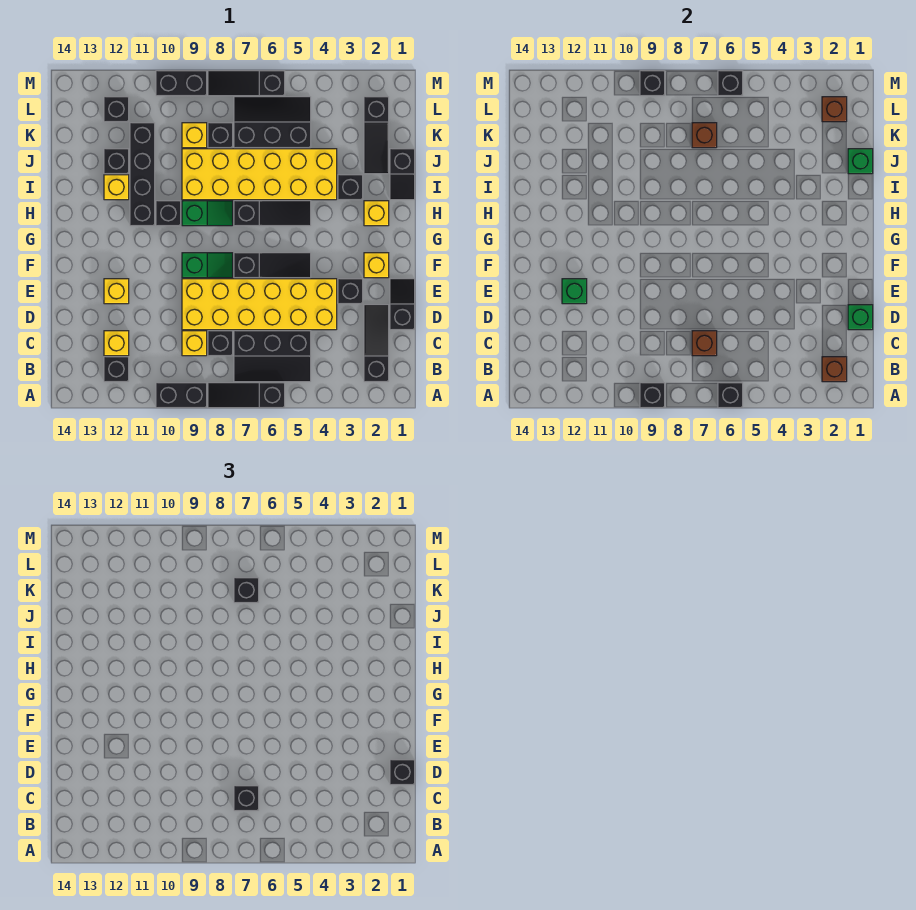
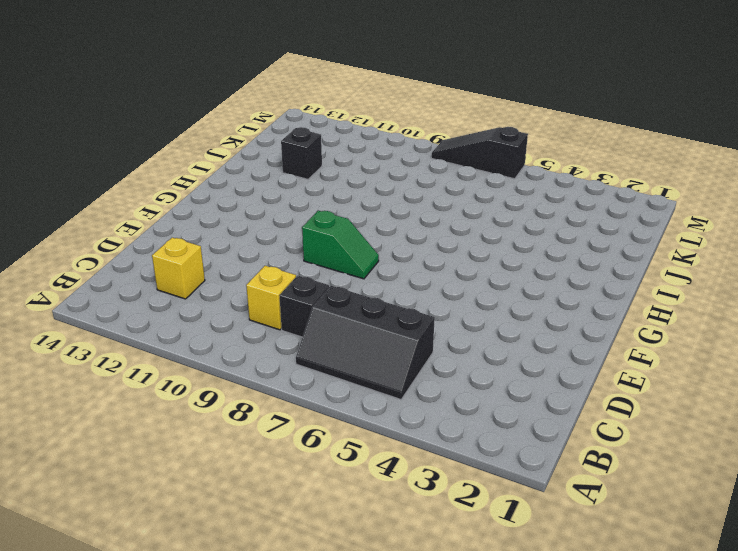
none -> black slope A6:A8 level 1 top 6
none -> black brick A9:A10 level 1
none -> black slope B2:D2 level 1 top B
none -> black brick B12 level 1

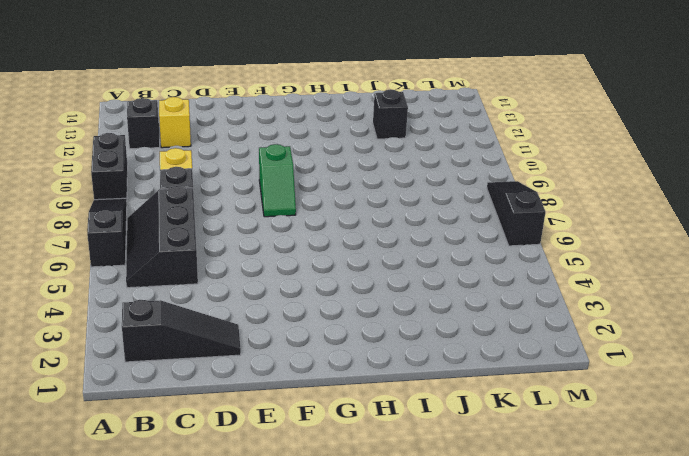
none -> black slope D1:E1 level 1 top D
none -> yellow brick D4:E9 level 1
none -> black brick E3 level 1
none -> yellow brick E12 level 1

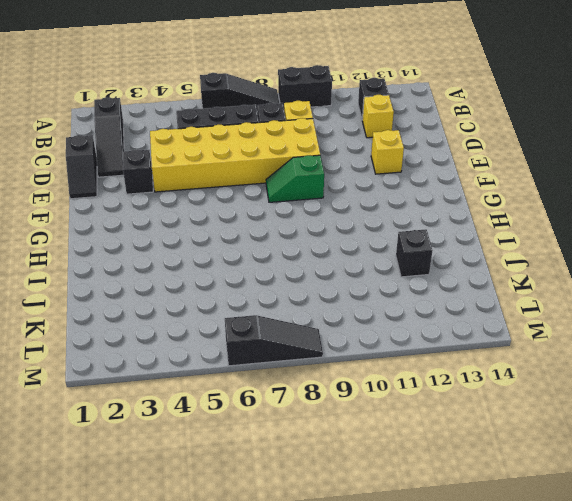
none -> yellow brick F2 level 1
none -> black slope F5:F7 level 1 top 7
none -> yellow brick H2 level 1
none -> black slope H5:H7 level 1 top 7

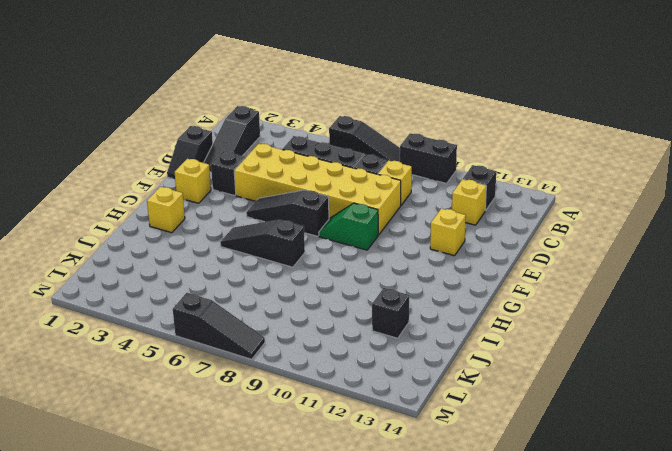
none -> green slope H8:H9 level 1 top 9
none -> black brick H10 level 1
none -> black brick H11:K11 level 1
none -> black slope I1:J1 level 1 top J

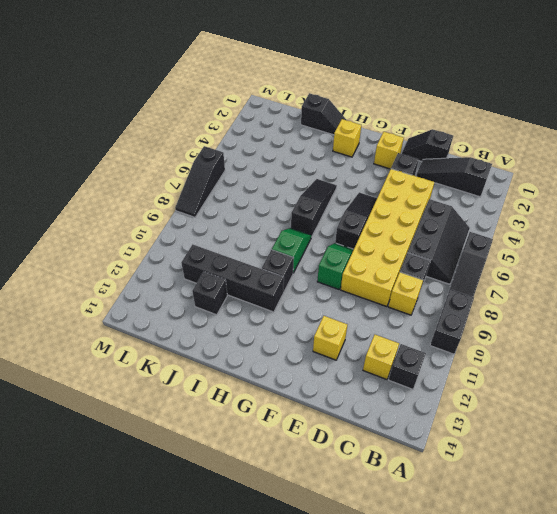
none -> black brick I3 level 1
none -> yellow brick I4:J9 level 1
none -> yellow brick I12 level 1
none -> black slope J2:L2 level 1 top L

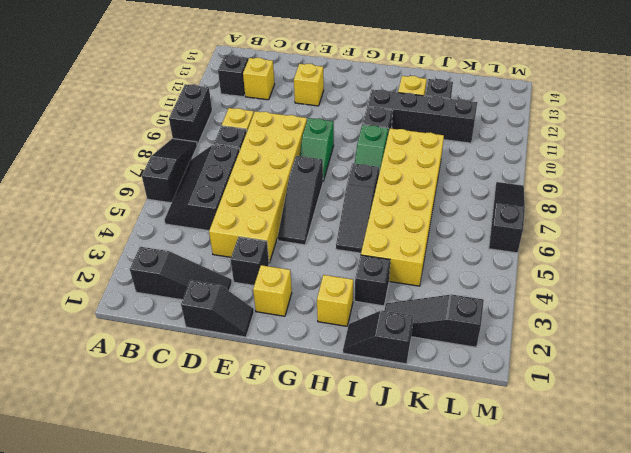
none -> black slope K5:L7 level 1 top K
none -> black brick K8 level 1
none -> yellow brick K9 level 1
none -> black brick L12 level 1

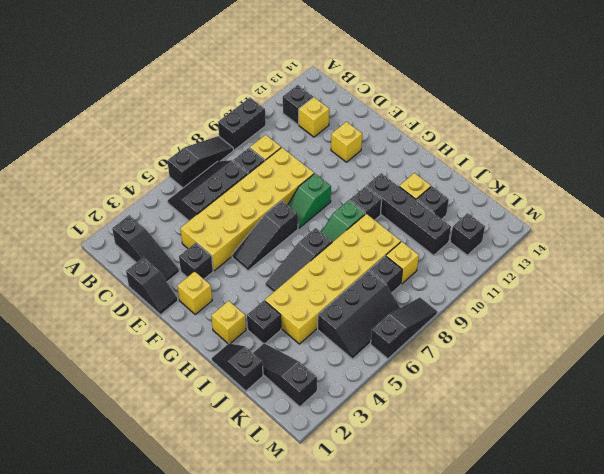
none -> black brick M9:M10 level 1
none -> black brick A6 level 2
none -> black brick A9 level 2
none -> brown brick B2 level 2

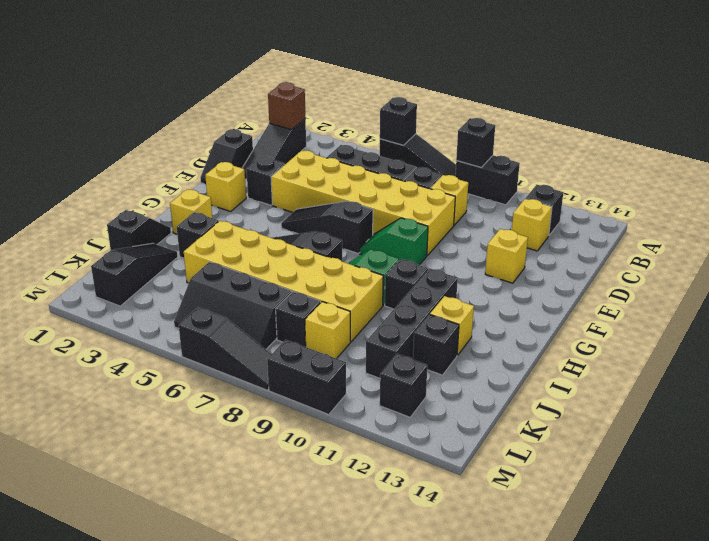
none -> brown brick C7 level 2
none -> green brick D1 level 2
none -> green brick E12 level 2
none -> green brick J1 level 2

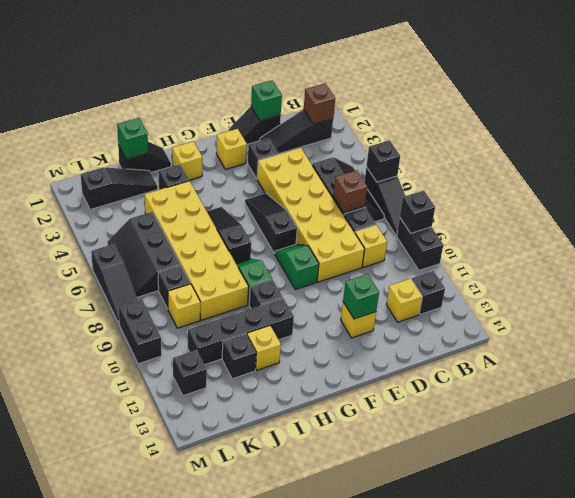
none -> brown brick K7 level 2
none -> brown brick L2 level 2
none -> black brick M6 level 2
none -> black brick M9 level 2

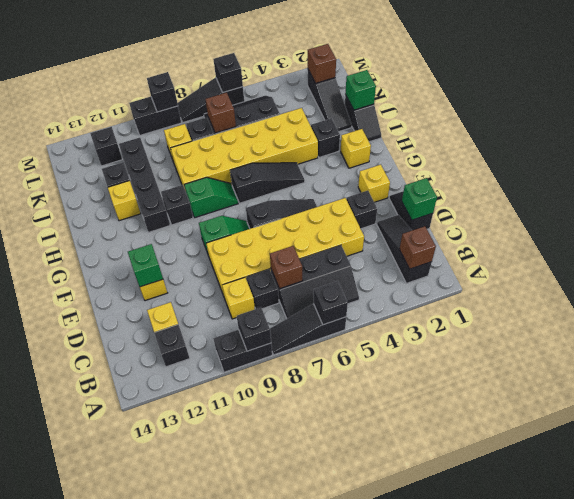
none -> black brick C7 level 3
none -> black brick D1 level 3
none -> black brick K7 level 3

